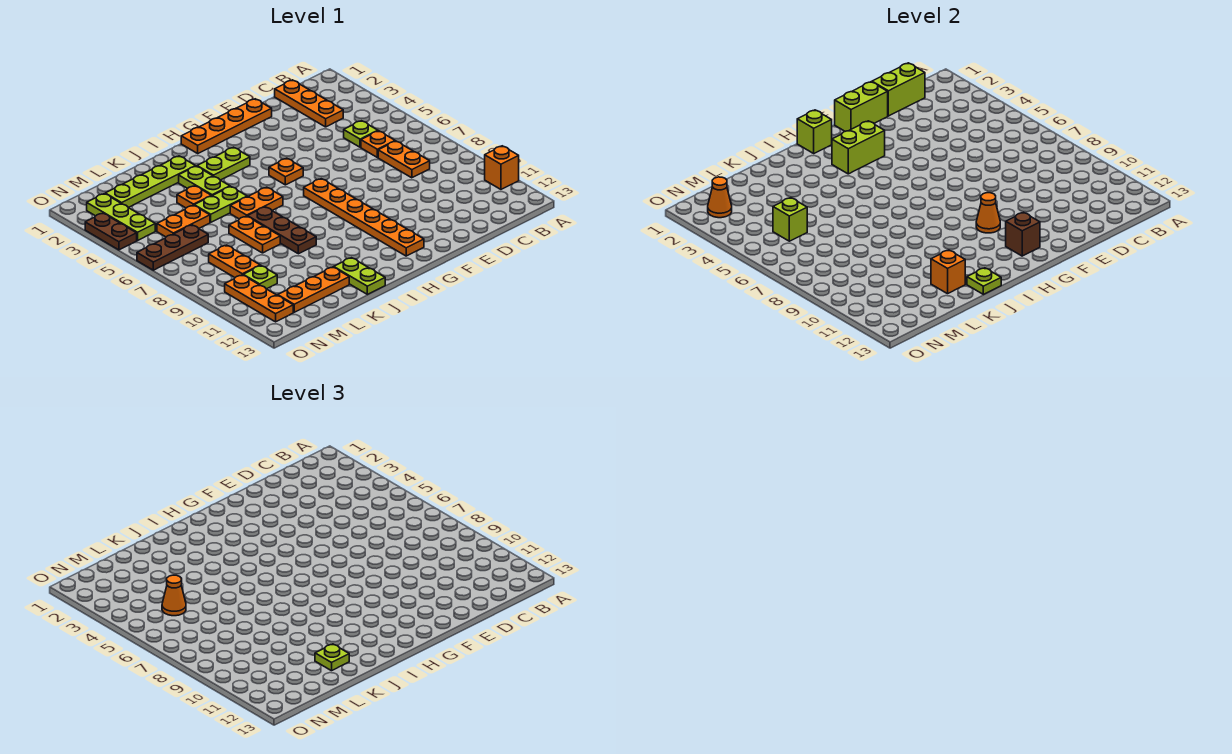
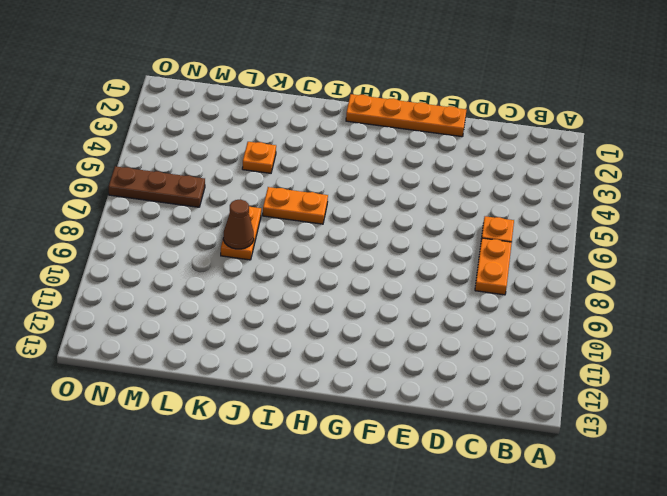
brown cone K8 level 2 -> none
none -> orange brick A11 level 1
none -> orange plate C1:C3 level 1
none -> lime plate C5 level 1
none -> orange plate G5 level 1

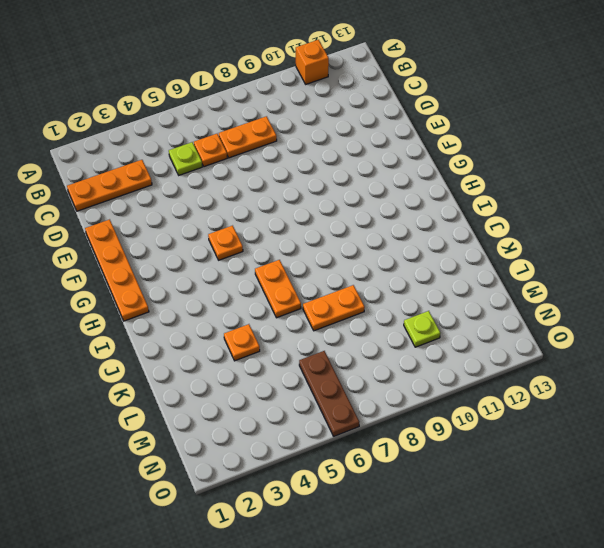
none -> orange plate G7:G12 level 1
none -> lime plate H3:I3 level 1
none -> lime plate J2:M2 level 1
none -> lime plate J3:J4 level 1

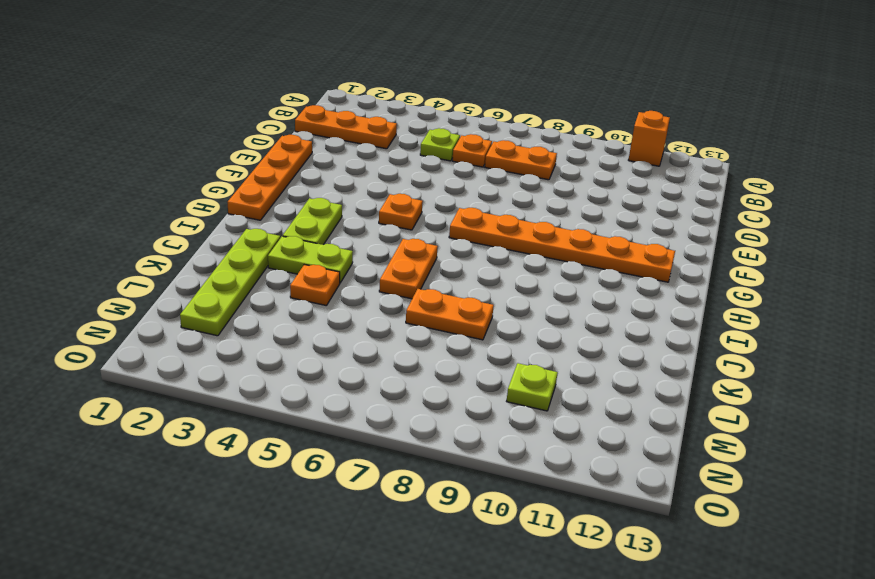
none -> lime plate J5:K5 level 1
none -> brown plate J7:J9 level 1
none -> lime plate J12:J13 level 1
none -> orange plate K12:M12 level 1

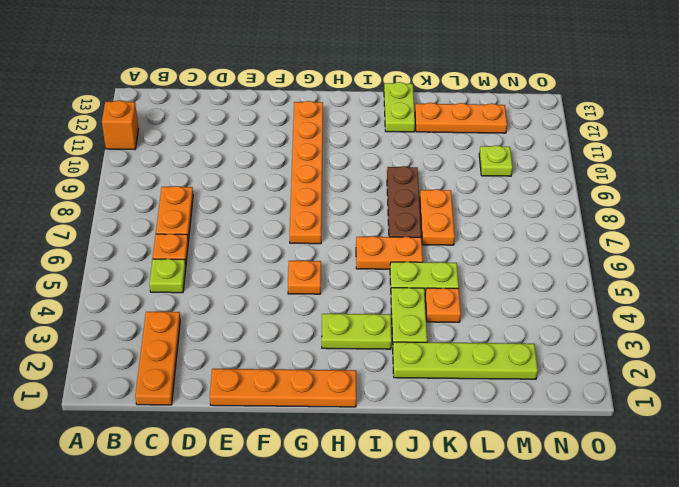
none -> orange plate L5:M5 level 1
none -> brown plate M6:O6 level 1
none -> orange plate M8:M9 level 1
none -> lime plate N2:N4 level 1

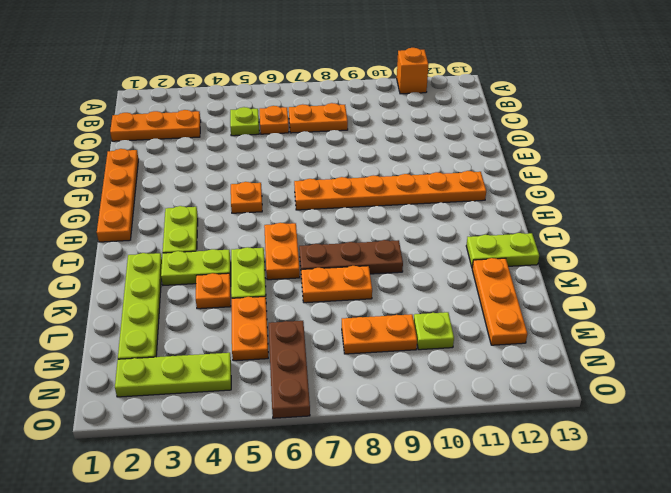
none -> orange plate N10:N12 level 1
none -> brown plate O3:O4 level 1
none -> lime brick C1:D1 level 2
none -> lime brick E1:F1 level 2

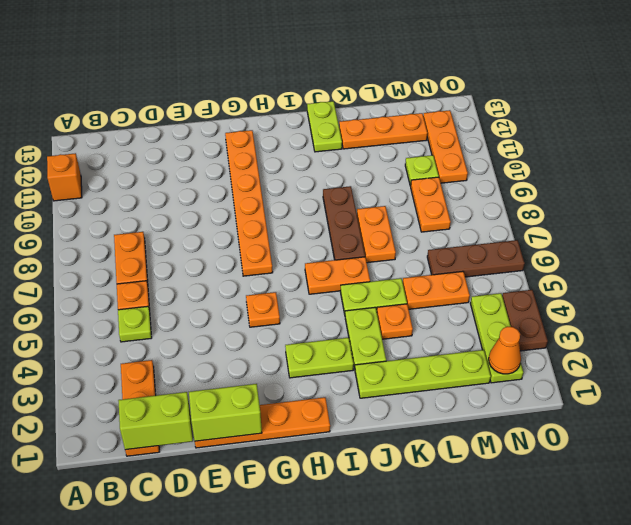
none -> lime brick G3:H3 level 2
none -> orange cone G10 level 2
none -> brown brick G12 level 2
none -> lime brick H1 level 2

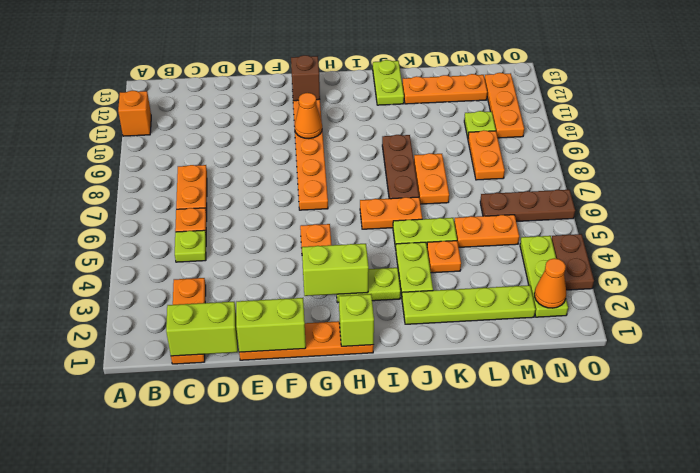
none -> lime plate J13 level 2
none -> orange brick K12 level 2
none -> lime brick M5 level 2
none -> lime plate K12 level 3

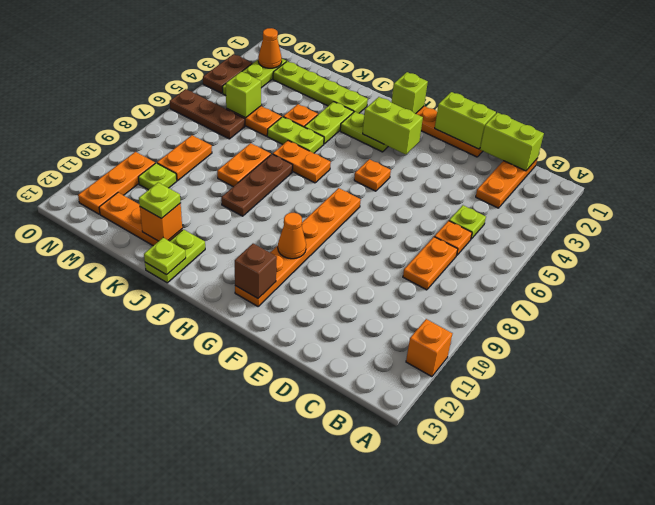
none -> orange cone M5 level 3

